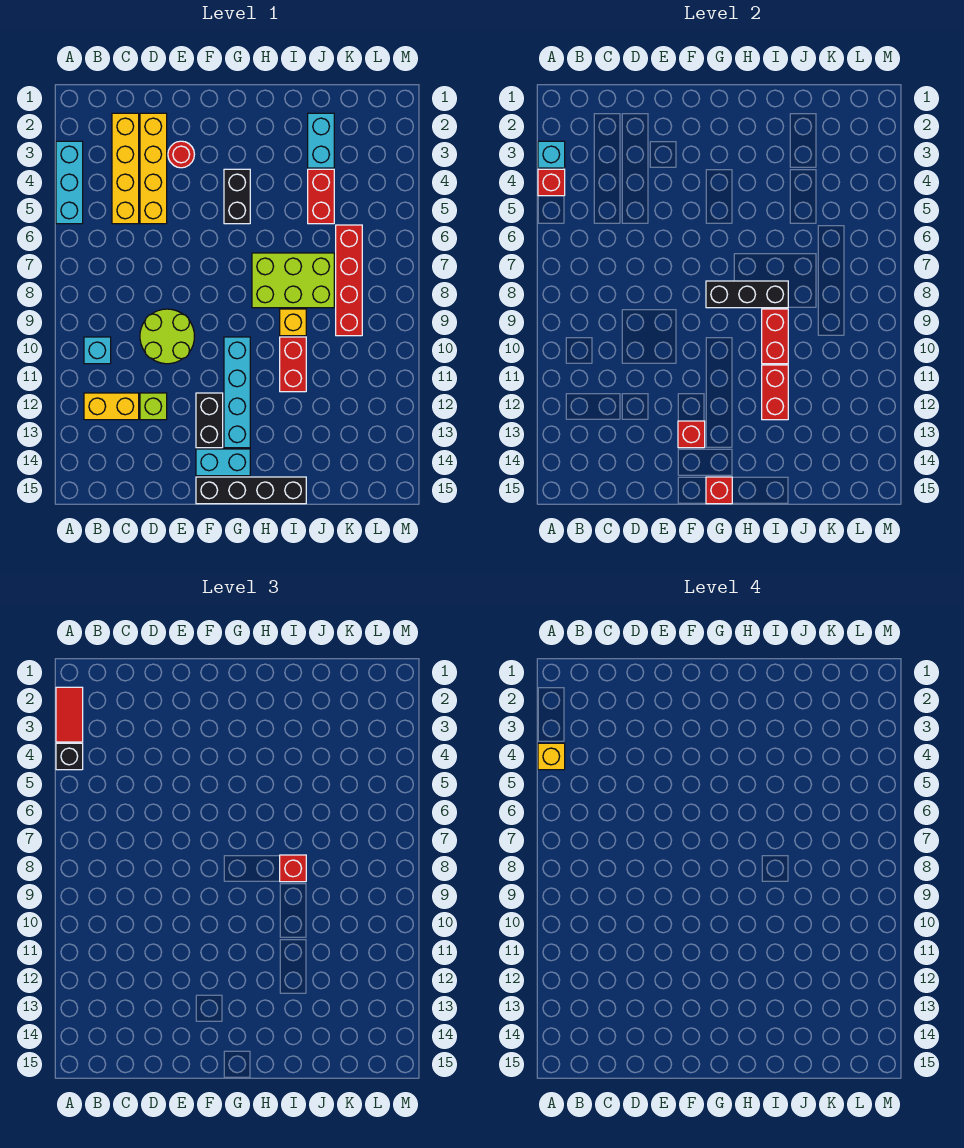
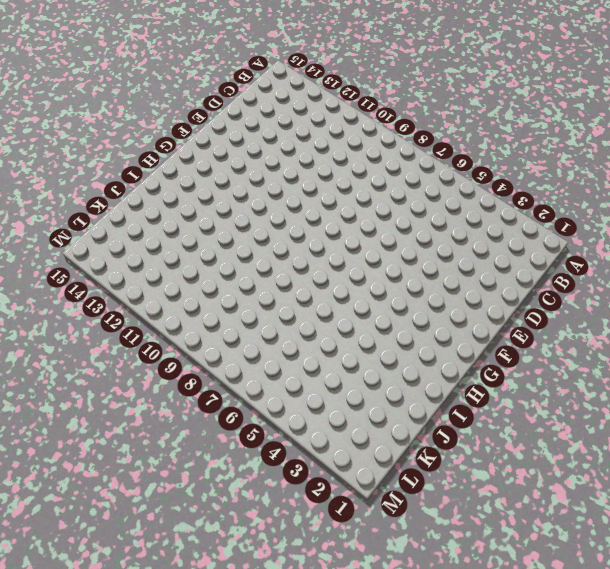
none -> cyan brick A3:A5 level 1
none -> cyan brick B10 level 1
none -> yellow brick B12:C12 level 1
none -> yellow brick C2:C5 level 1

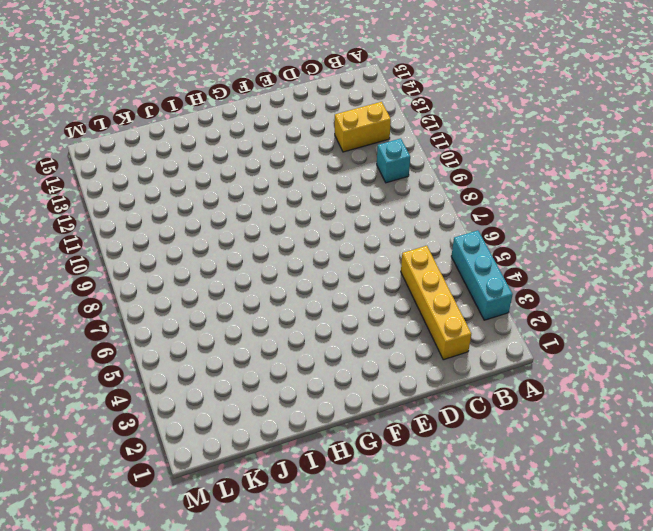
none -> yellow brick D2:D5 level 1
none -> lime round brick D9:E10 level 1
none -> lime brick D12 level 1
none -> red round brick E3 level 1

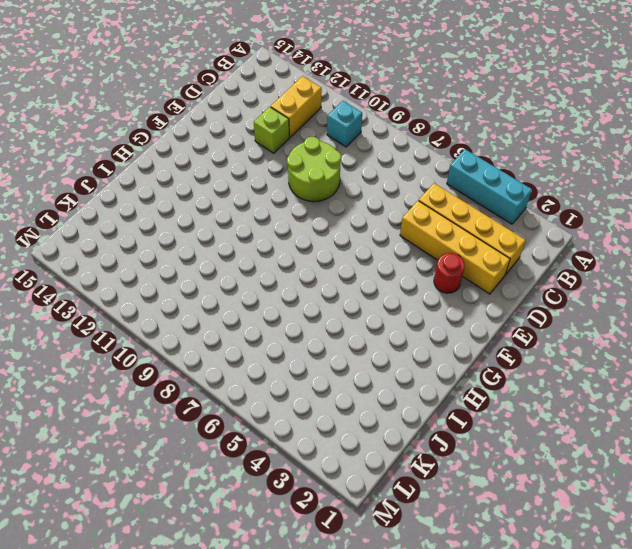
none -> black brick F12:F13 level 1
none -> cyan brick F14:G14 level 1
none -> black brick F15:I15 level 1
none -> black brick G4:G5 level 1

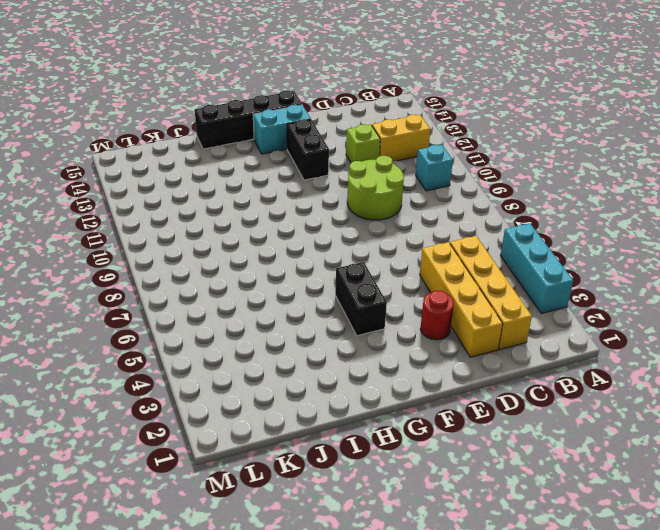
none -> cyan brick G10:G13 level 1
none -> lime brick H7:J8 level 1
none -> yellow brick I9 level 1
none -> red brick I10:I11 level 1

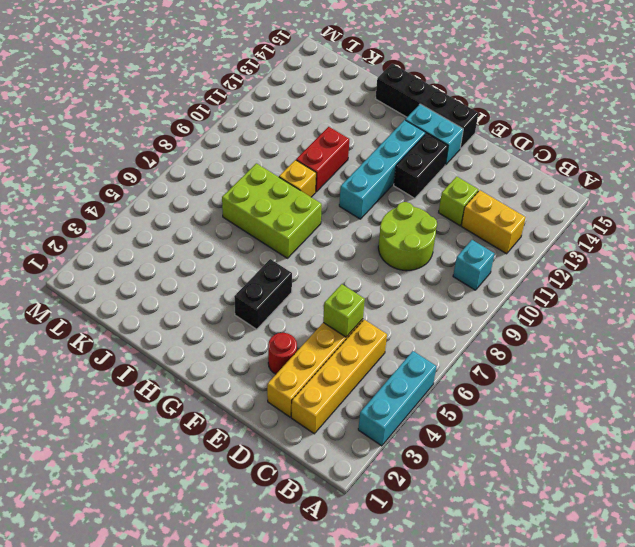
lime brick D5 level 2 -> none
none -> cyan brick J2:J3 level 1
none -> red brick J4:J5 level 1
none -> red brick K6:K9 level 1
none -> cyan brick A3 level 2

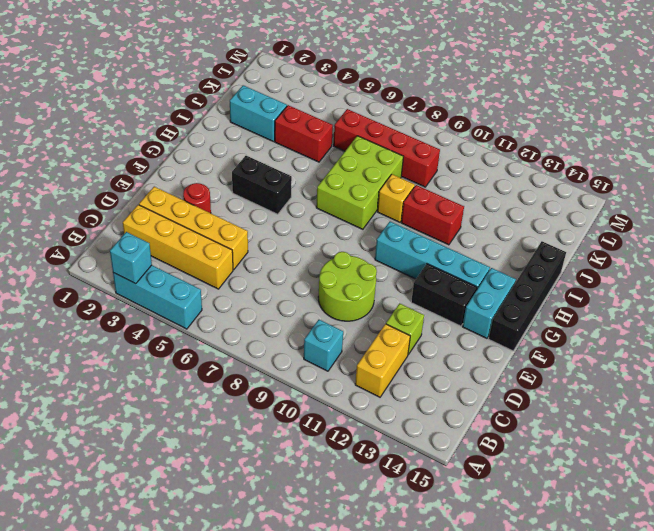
none -> red brick A4 level 2
none -> red brick F13 level 2
none -> black brick G8:I8 level 2
none -> red brick G15 level 2

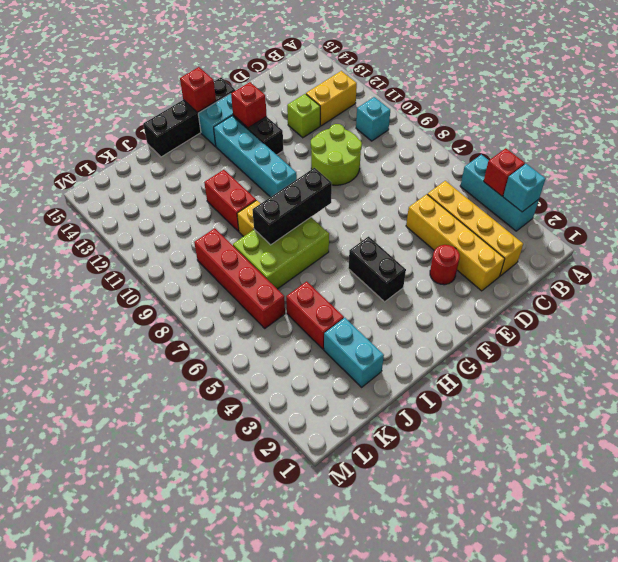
none -> red brick I9:I10 level 2
none -> red brick I11:I12 level 2
none -> red tile A2:A3 level 3
none -> black brick A4 level 3

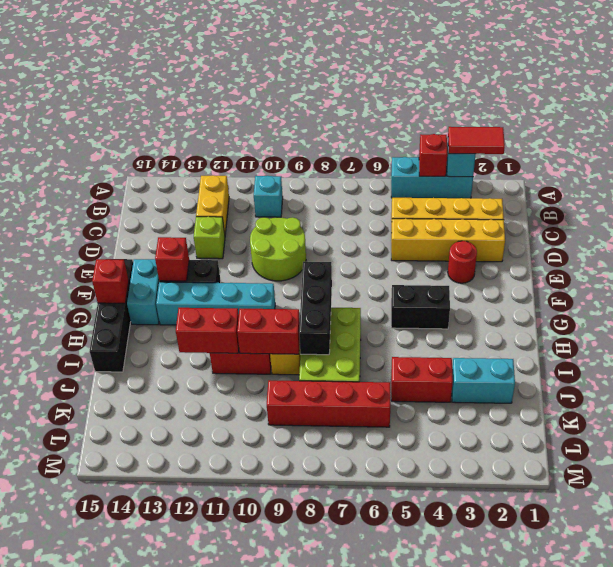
none -> black brick A4 level 3
none -> red brick I8 level 3
none -> yellow brick A4 level 4

